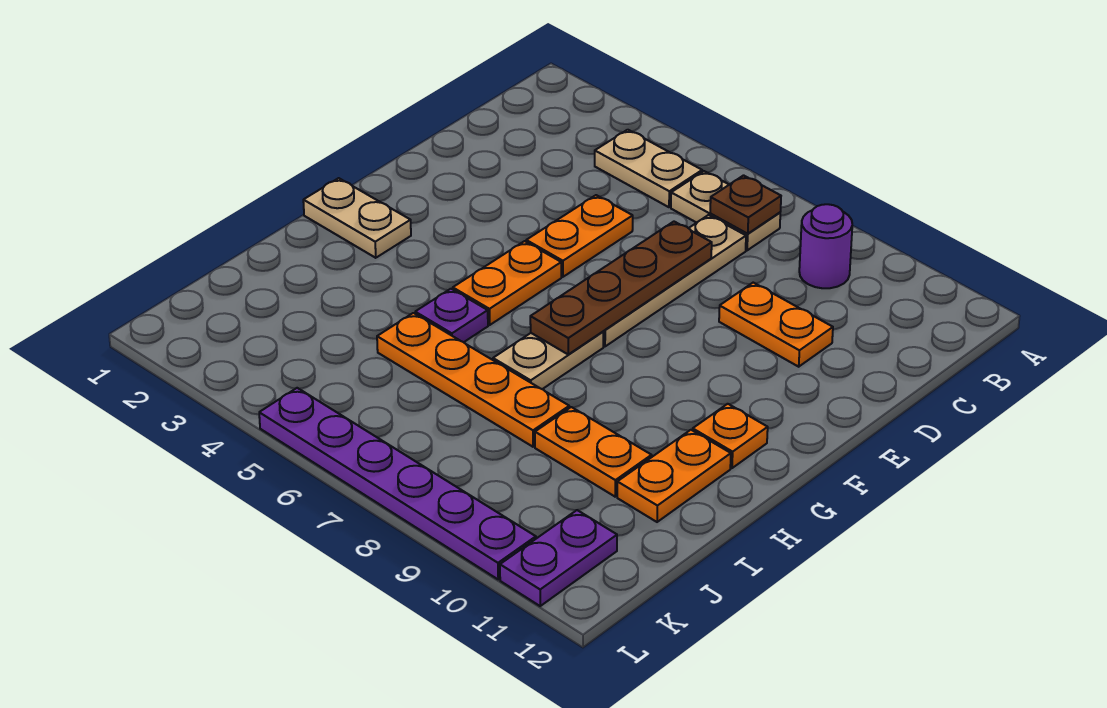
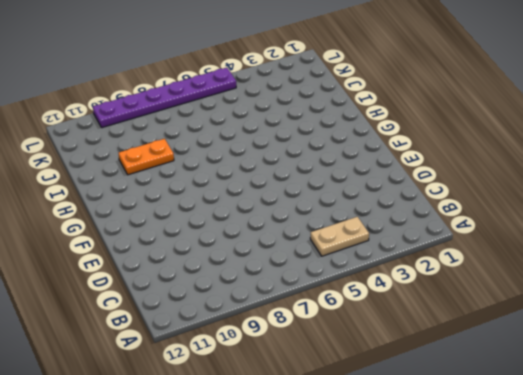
none -> tan plate B6:B7 level 1
none -> purple round brick B9 level 1
none -> tan plate C7:F7 level 1

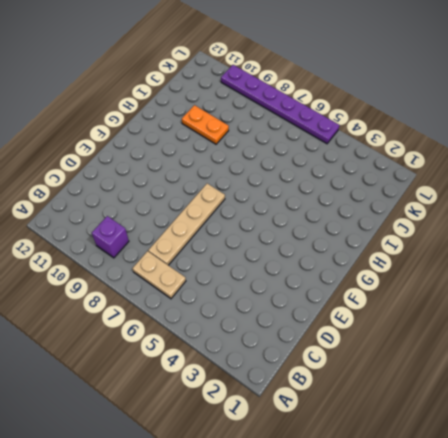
purple brick B9 level 1 -> purple round brick B9 level 1
none -> tan plate B4:B5 level 1
none -> orange plate D5:E5 level 1
none -> orange plate D9:D10 level 1

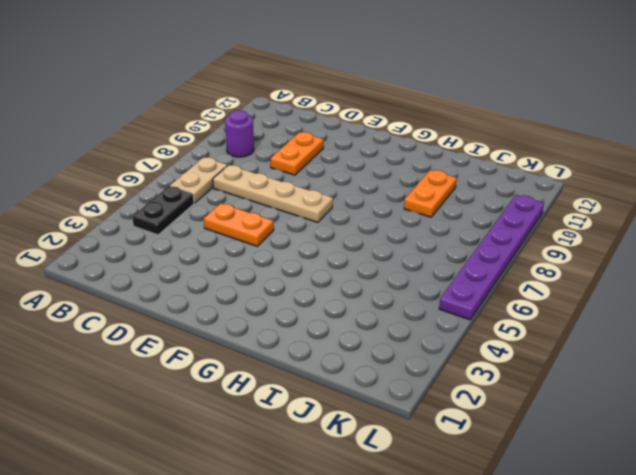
black plate B4:B5 level 1 -> tan plate B4:B5 level 1
none -> orange plate F5:G5 level 1
none -> tan plate G1:G2 level 1
none -> tan plate G7:H7 level 1

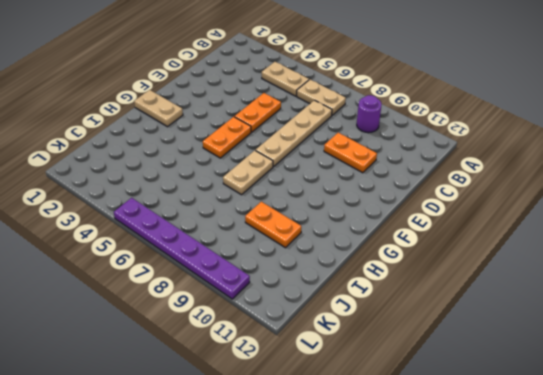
none -> orange plate G11 level 1
none -> purple plate H5 level 1
none -> orange plate H11:I11 level 1

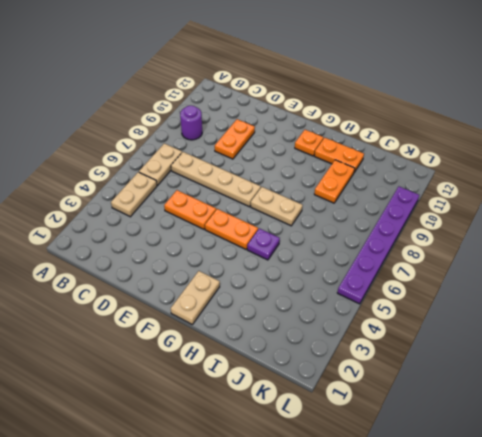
none -> orange plate I5:I8 level 1
none -> purple plate K11:L11 level 1
none -> brown plate B7 level 2

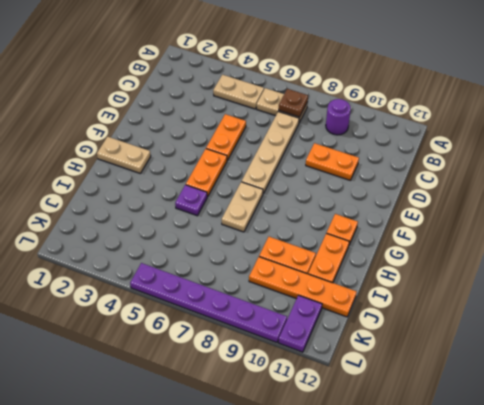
orange plate J9:J12 level 1 -> orange plate I5:I8 level 1
none -> brown plate D7:G7 level 2

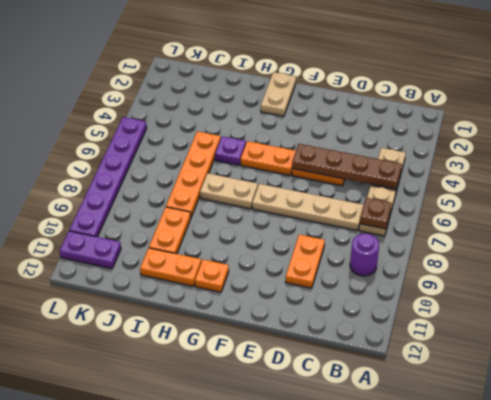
brown plate B5:E5 level 2 -> brown plate D7:G7 level 2

